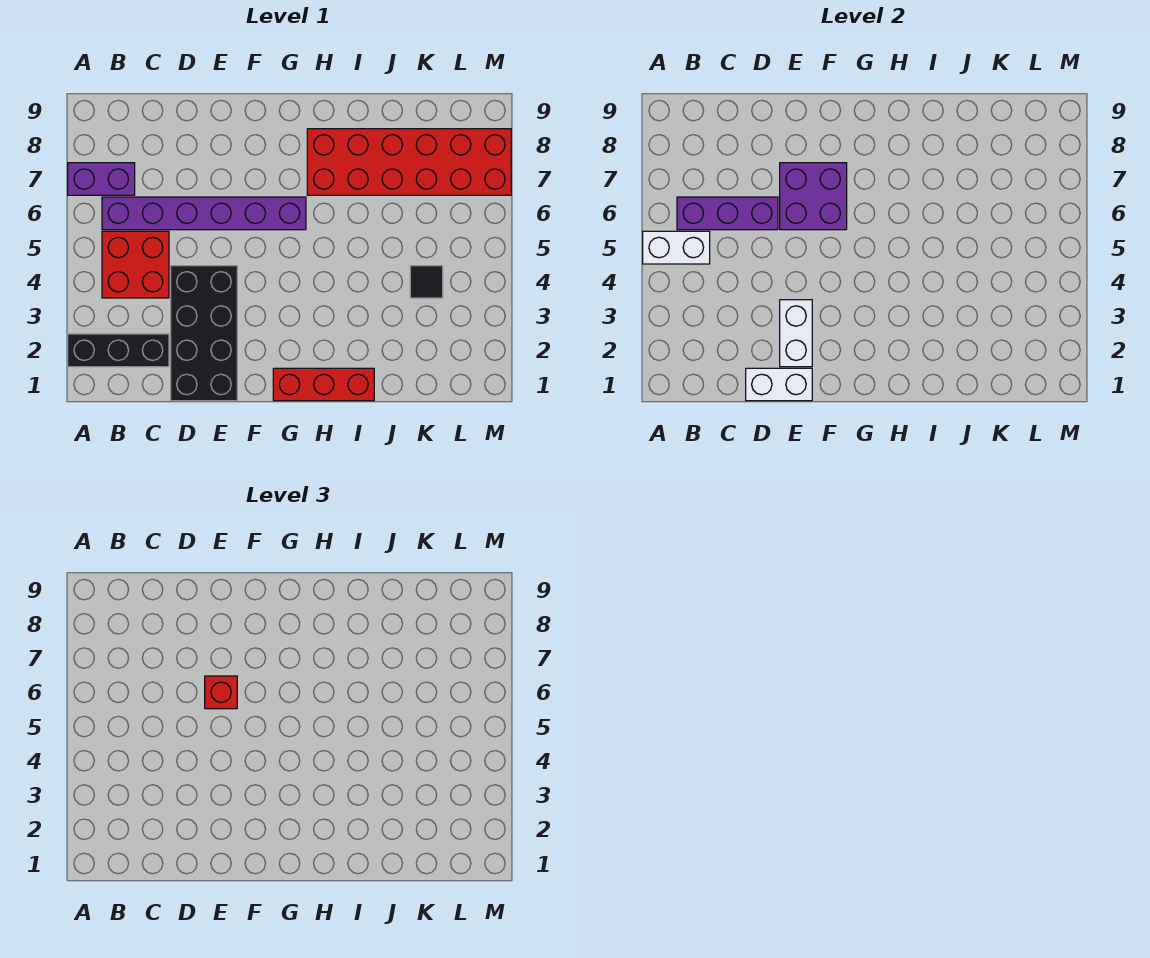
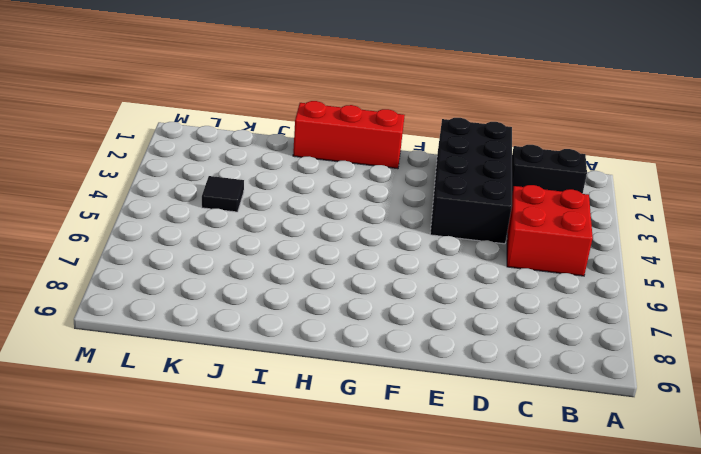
black brick B2:C2 level 1 -> black brick A2:C2 level 1
none -> purple brick A7:B7 level 1
none -> purple brick B6:G6 level 1
none -> red brick H7:M8 level 1

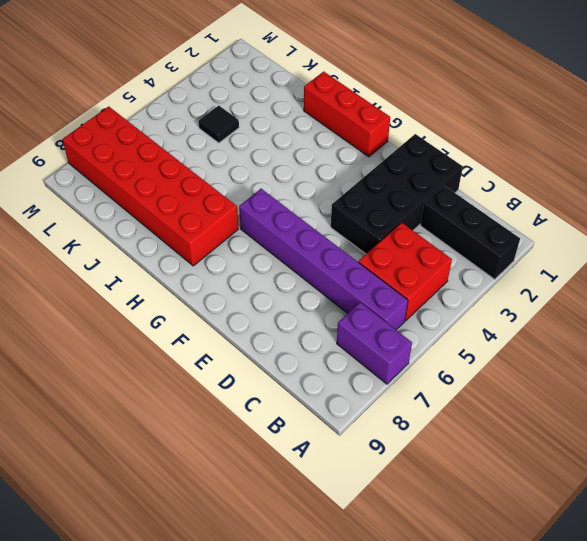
none -> white brick A5:B5 level 2
none -> purple brick B6:D6 level 2
none -> white brick D1:E1 level 2

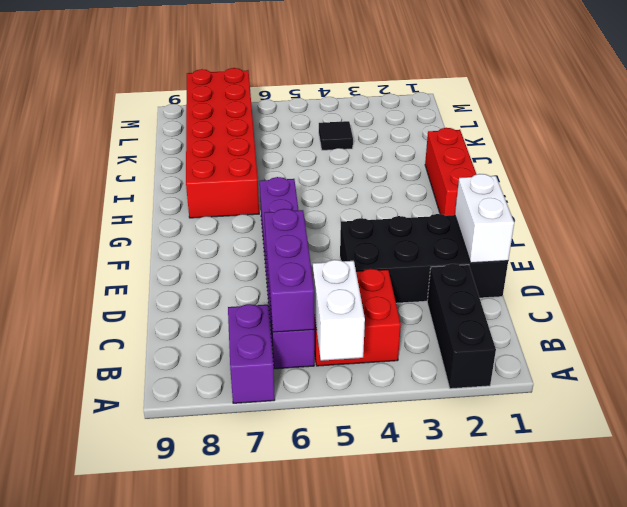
none -> white brick E2:E3 level 2
none -> purple brick E6:F7 level 2
none -> red brick E6 level 3

